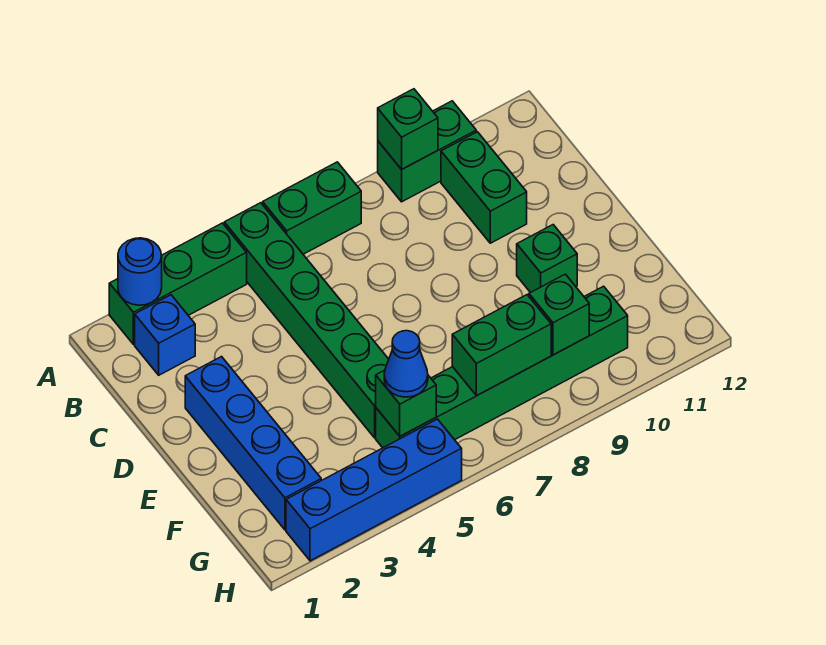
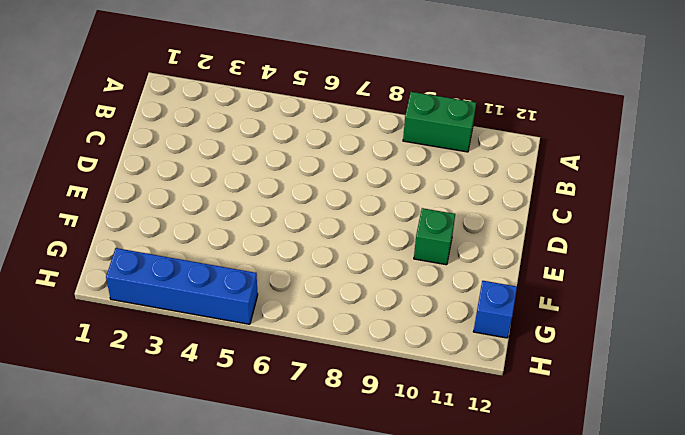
blue brick G12 level 1 -> blue brick B2 level 1
none -> green brick A2:A4 level 1
none -> green brick A5:F5 level 1
none -> green brick A6:A7 level 1

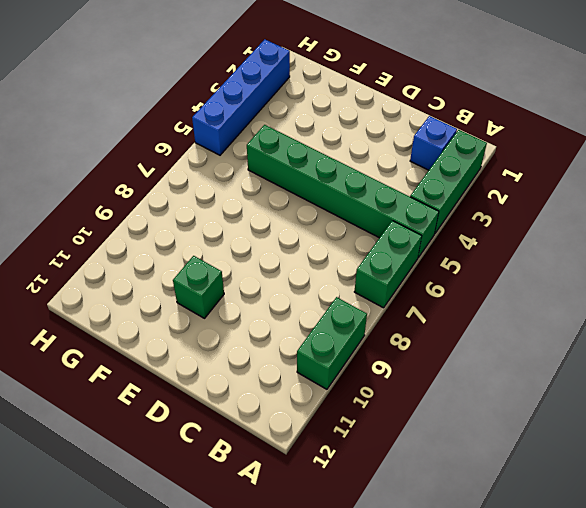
none -> green brick B10:C10 level 1
none -> blue brick D2:G2 level 1
none -> green brick G5:G10 level 1

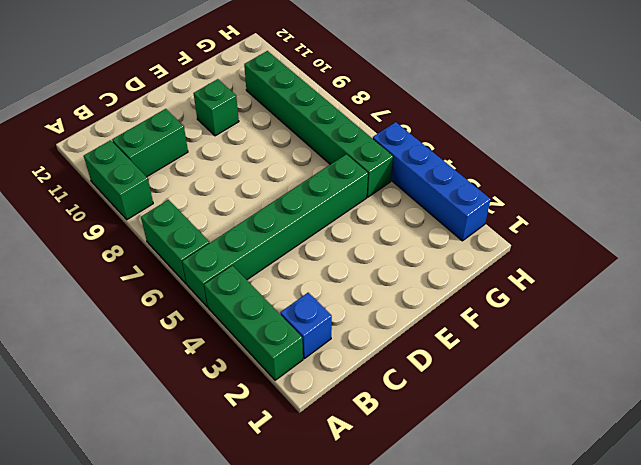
none -> blue brick D2:G2 level 1
none -> blue round brick A2 level 2
none -> green brick A9 level 2

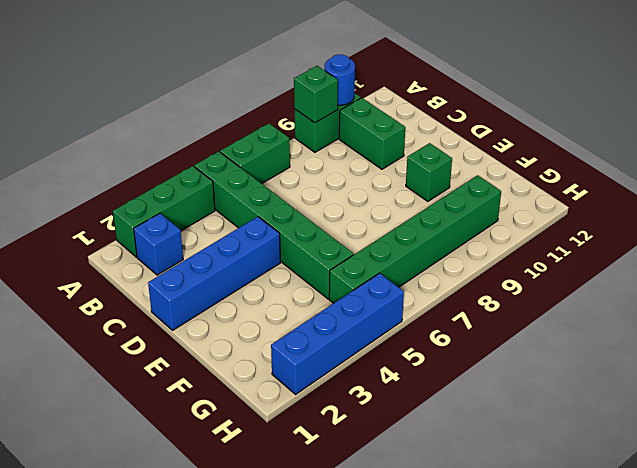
blue round brick A10 level 2 -> blue round brick A2 level 2
blue brick D1:D4 level 1 -> blue brick D2:G2 level 1
none -> green brick G5 level 2
none -> green brick G7:G8 level 2
none -> green brick G9 level 2

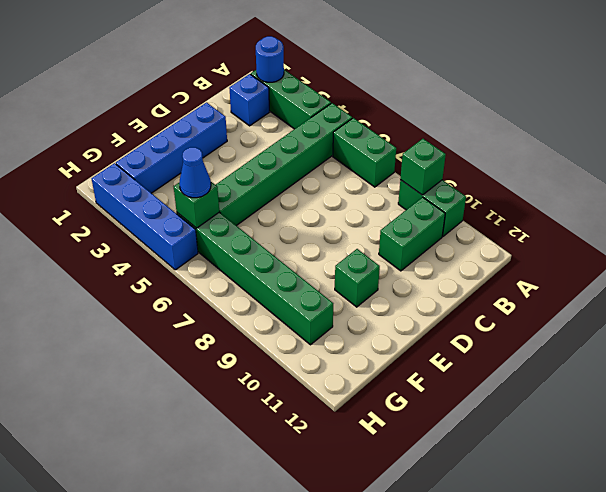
none -> green brick G7:G8 level 2
none -> green brick G9 level 2

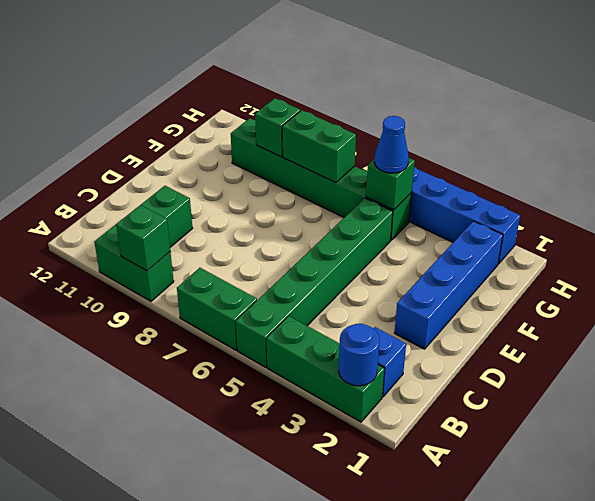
none -> green brick E10 level 1

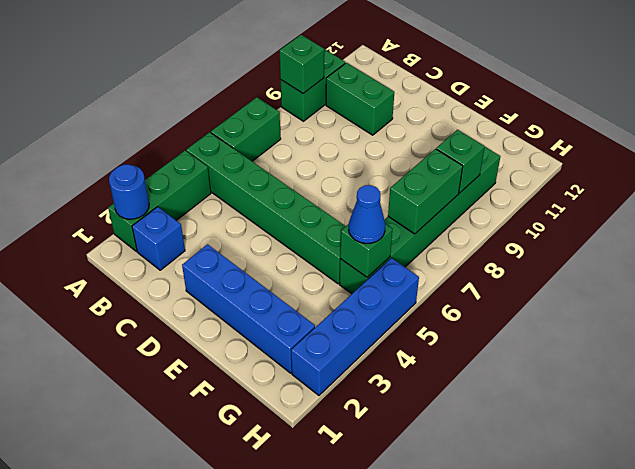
none -> green brick E10 level 1

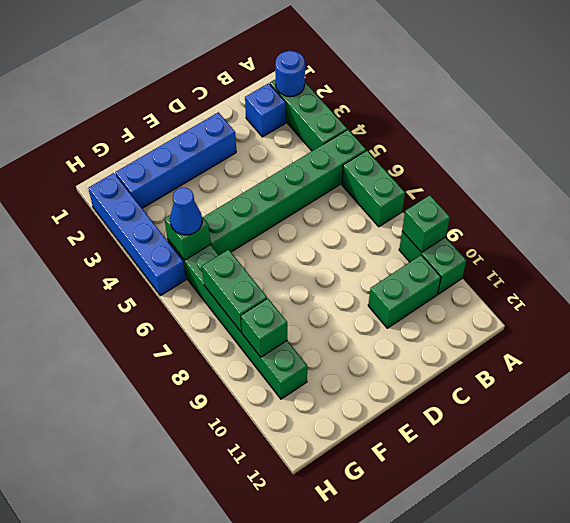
none -> green brick E10 level 1

